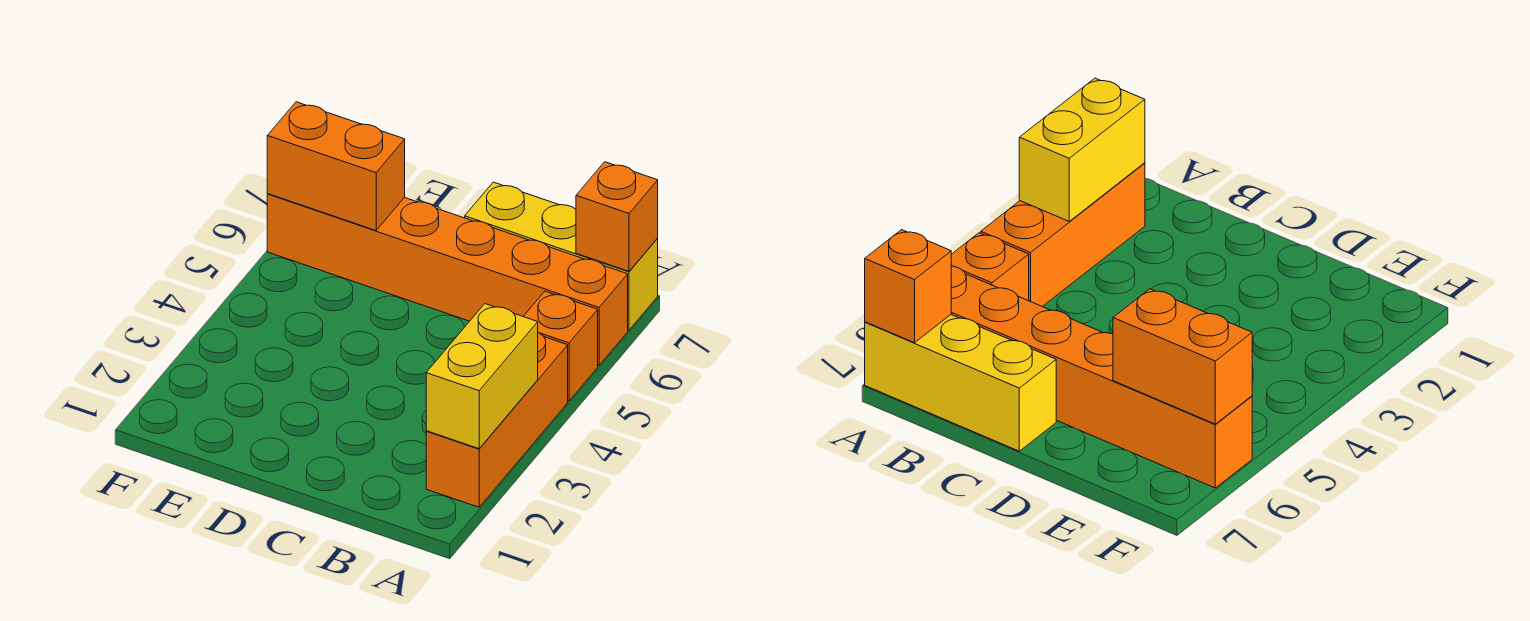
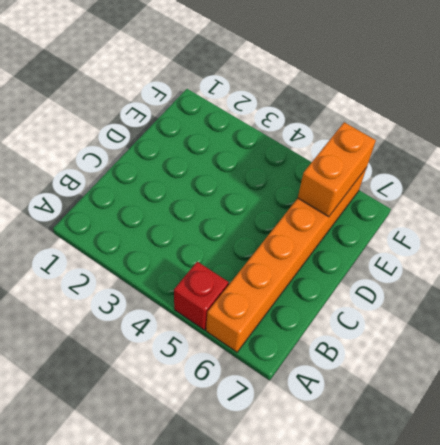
red brick A5 level 1 -> orange brick A5 level 1
none -> orange brick A2:A4 level 1
none -> yellow brick A7:C7 level 1

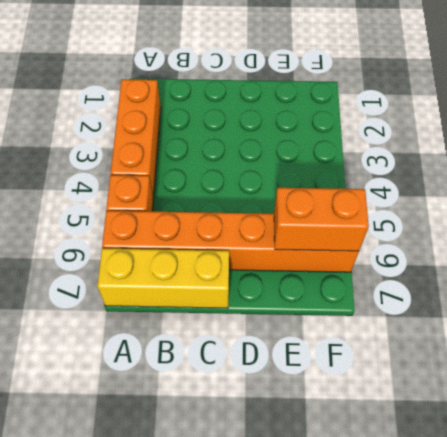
none -> yellow brick A2:A3 level 2
none -> orange brick A7 level 2

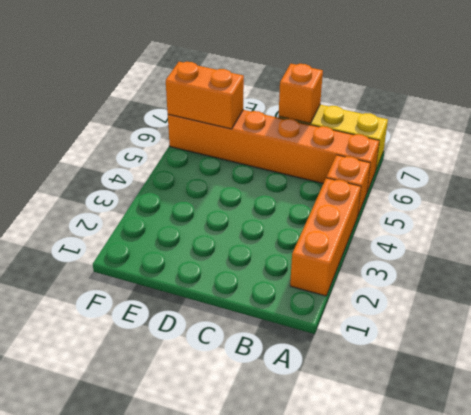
orange brick C7 level 2 -> orange brick A7 level 2
none -> yellow brick A2:A3 level 2

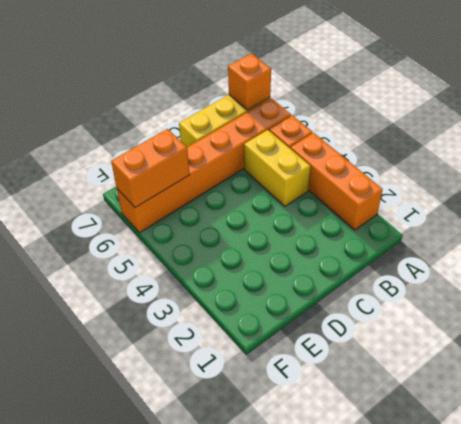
yellow brick B4:B5 level 1 -> yellow brick A2:A3 level 2

